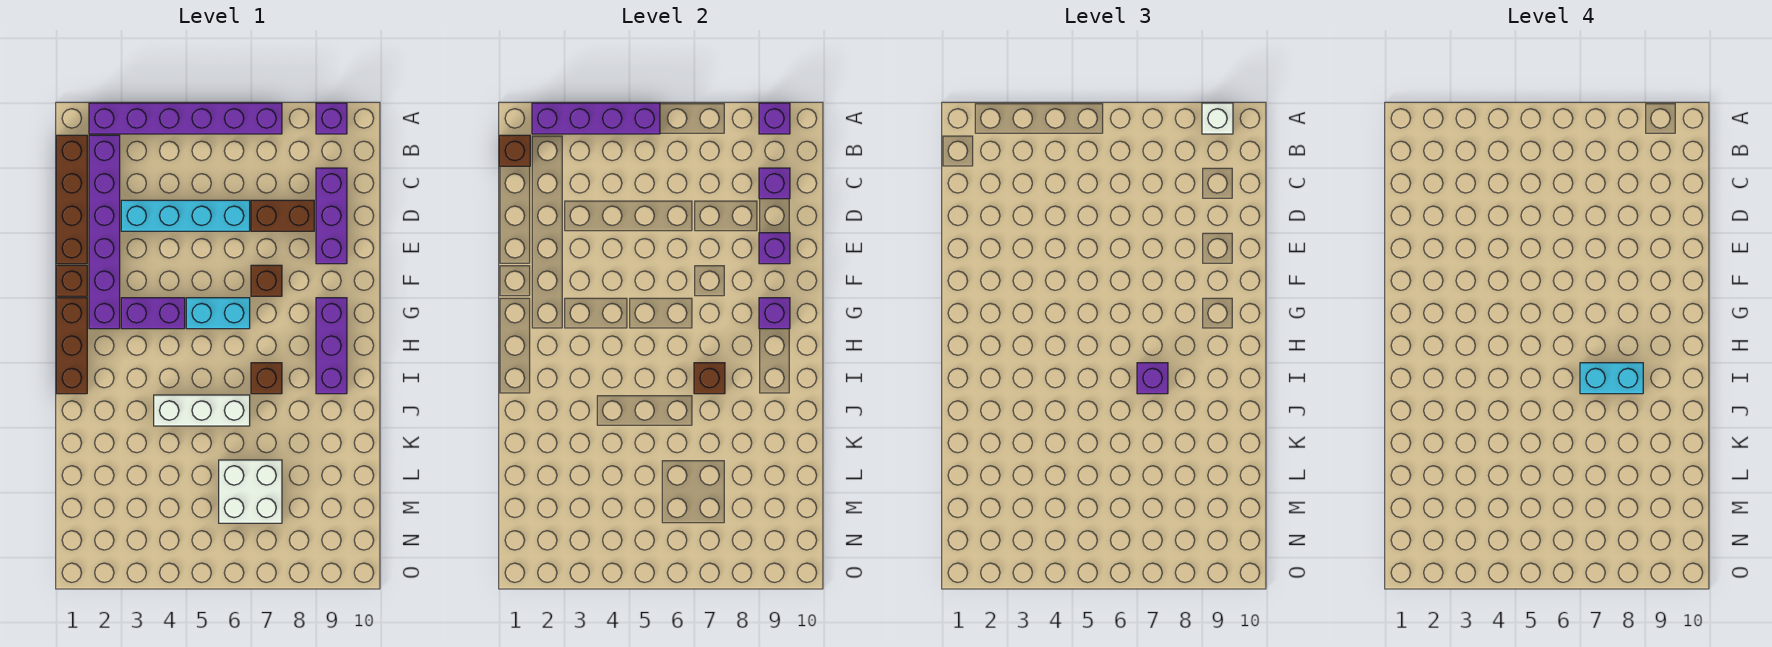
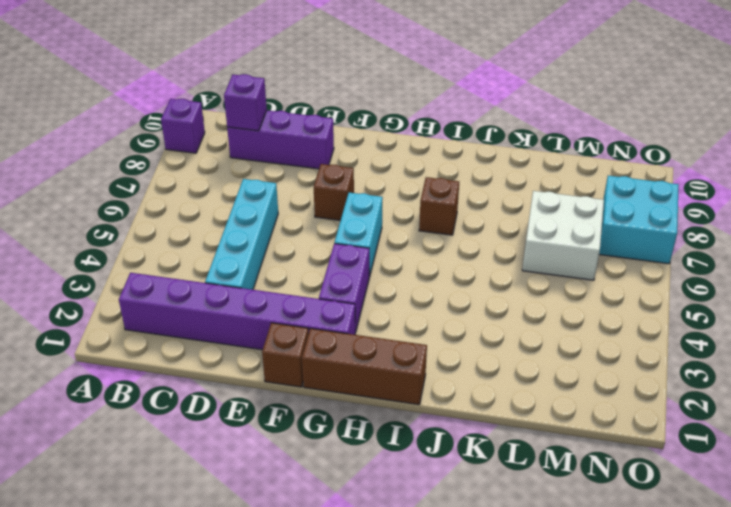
cyan brick N7:O8 level 1 -> none
none -> purple brick A2:A7 level 1
none -> brown brick B1:E1 level 1
none -> brown brick D7:D8 level 1

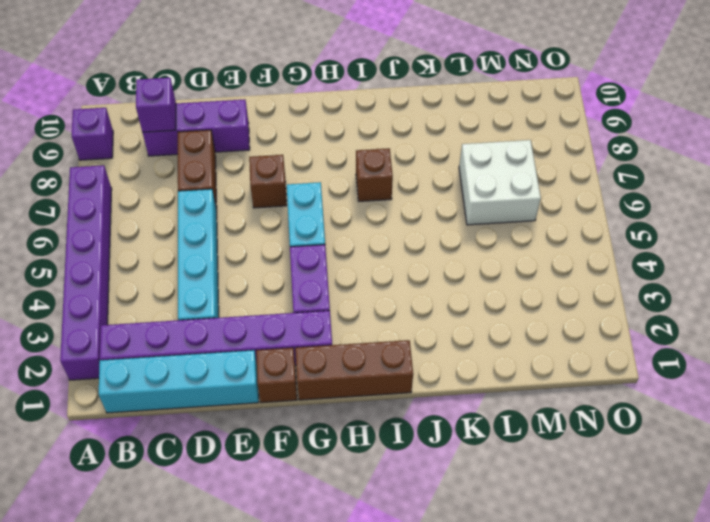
cyan brick B1:E1 level 1 -> brown brick B1:E1 level 1
none -> purple brick G9:I9 level 1
none -> white brick J4:J6 level 1
none -> purple brick A2:A5 level 2

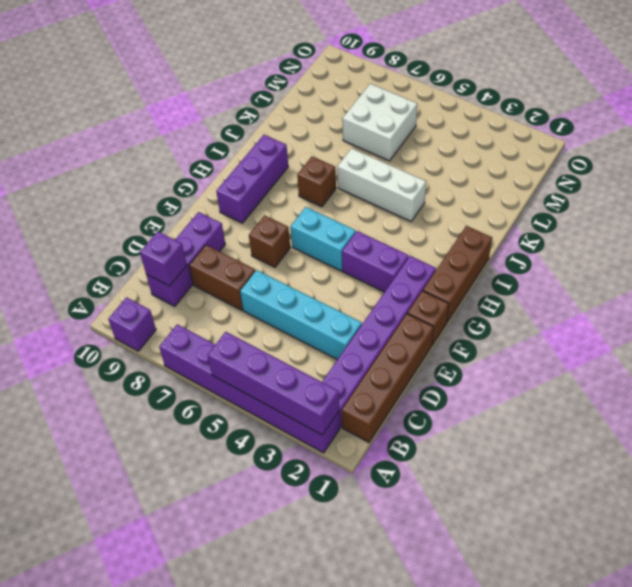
none -> purple brick A9 level 2
none -> brown brick B1 level 2
none -> purple brick E9 level 2

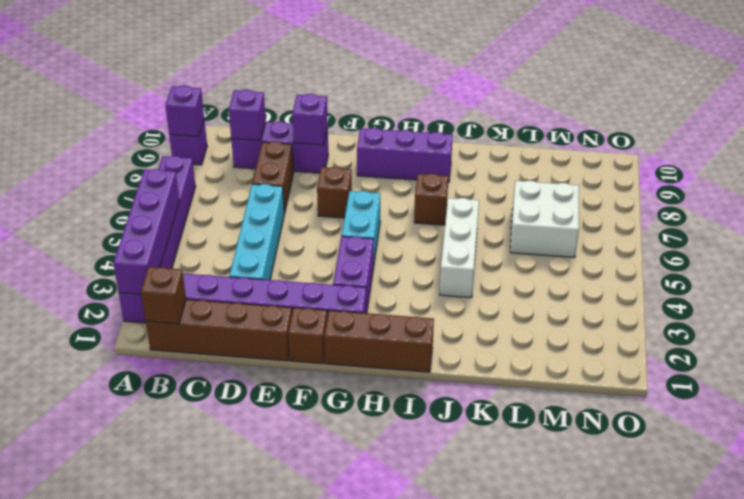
none -> purple brick G9 level 2
none -> brown brick I7 level 2
none -> white brick A9 level 3

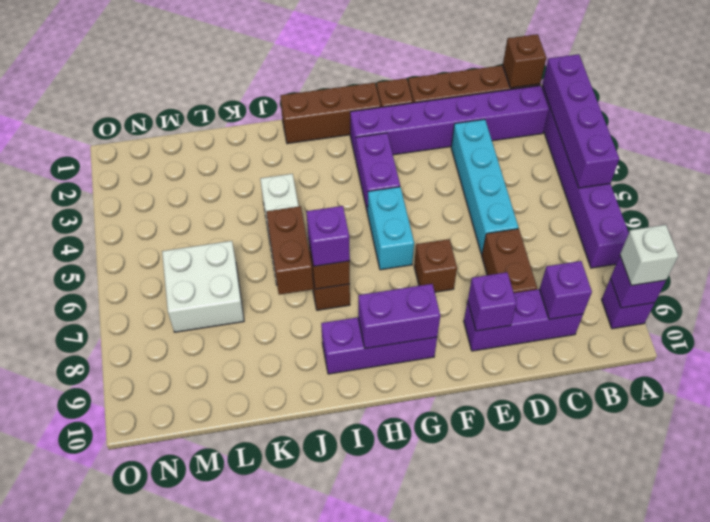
purple brick G9:H9 level 2 -> purple brick G9 level 2
brown brick J6:J7 level 2 -> none
none -> cyan brick I7:I8 level 4

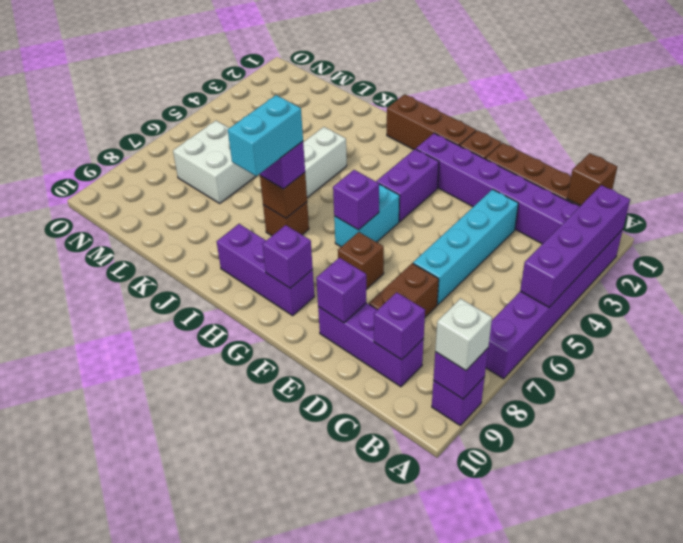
purple brick G6 level 2 -> none

